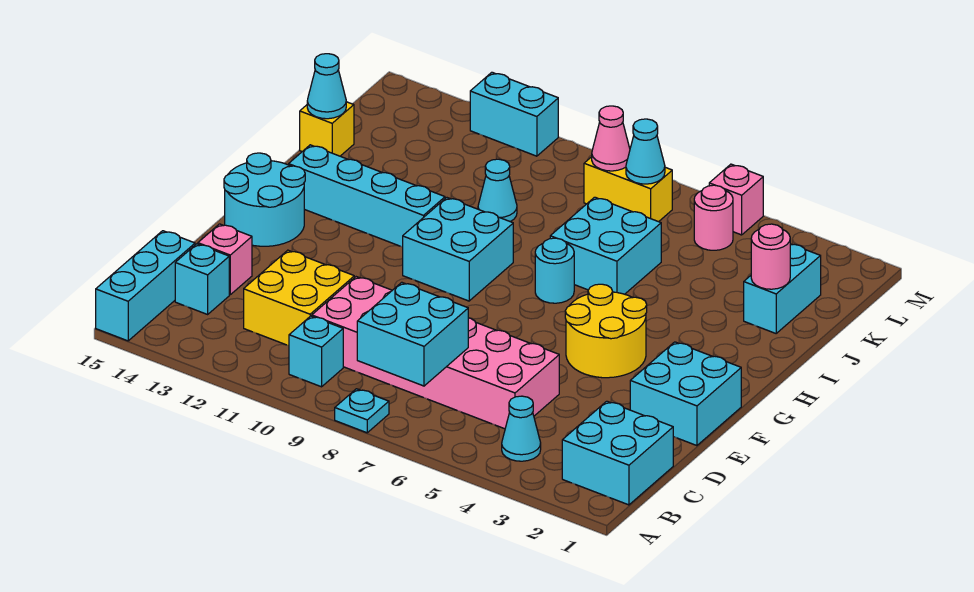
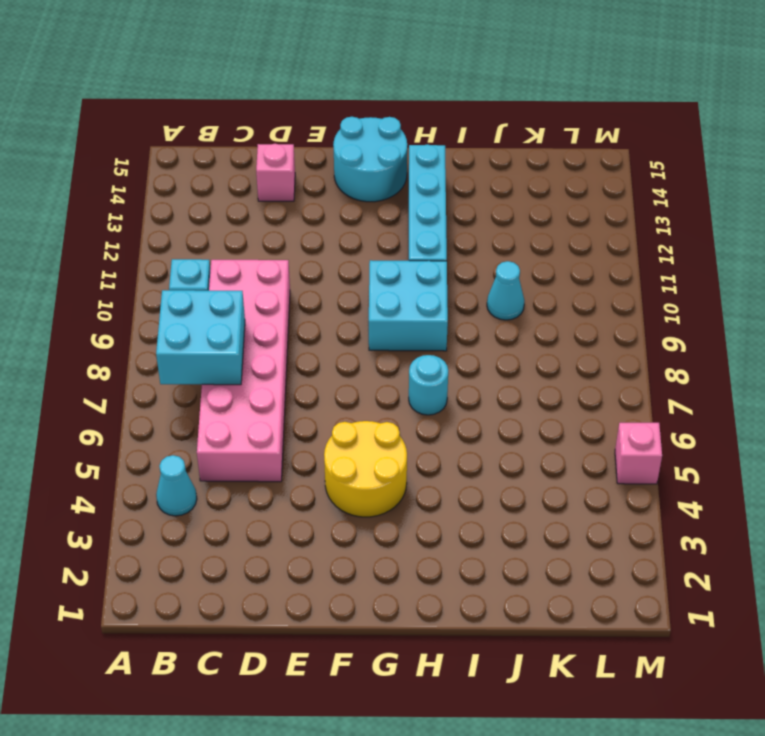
none -> cyan plate A8 level 1
none -> cyan brick A15:C15 level 1
none -> cyan brick B1:C2 level 1

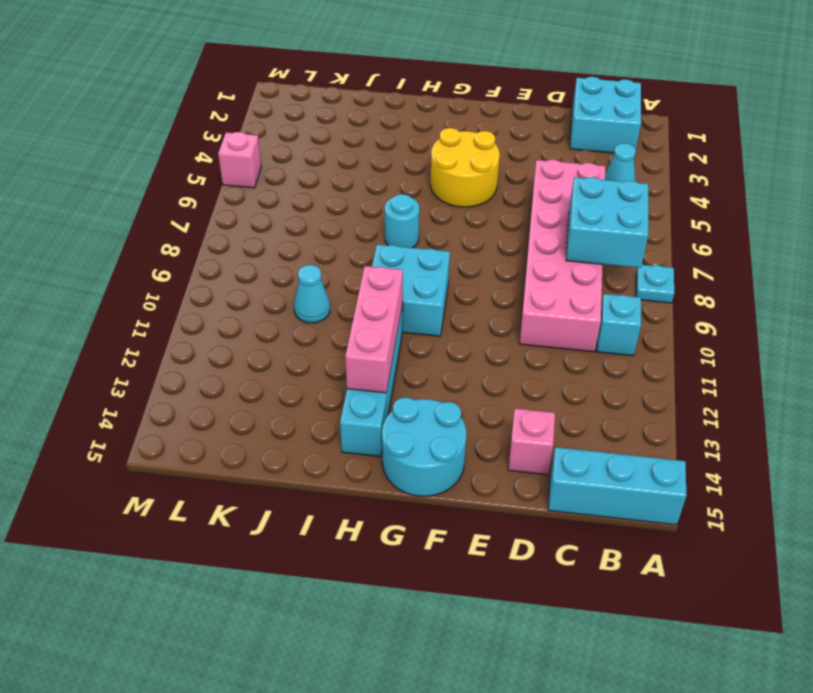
pink brick H11:H13 level 2 -> none
none -> yellow brick C11:D12 level 1
none -> cyan brick C14 level 1
none -> cyan brick E1:F2 level 1

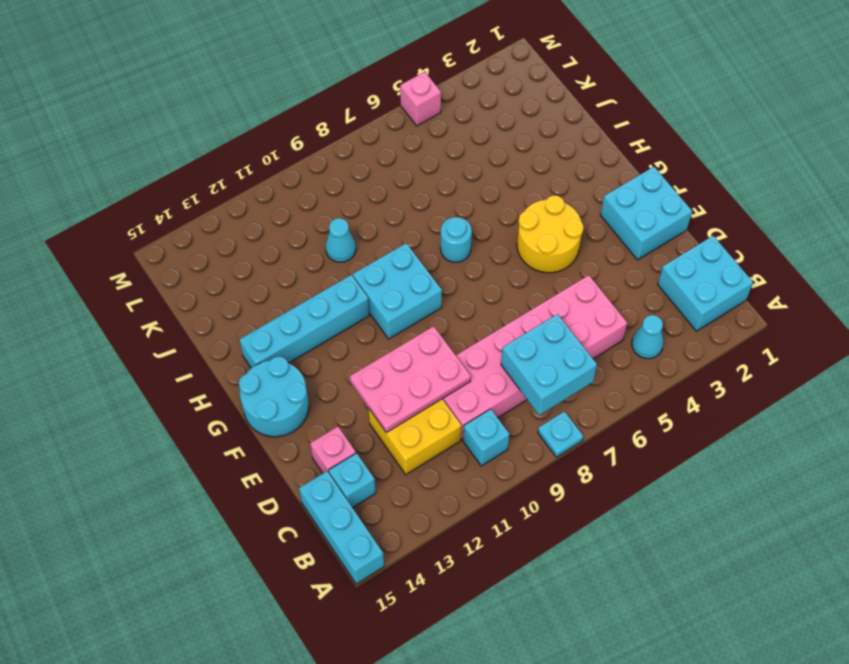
pink plate D10:E12 level 2 -> none
none -> cyan brick I6:J7 level 1
none -> cyan brick J2:K2 level 1
none -> yellow brick J15 level 1

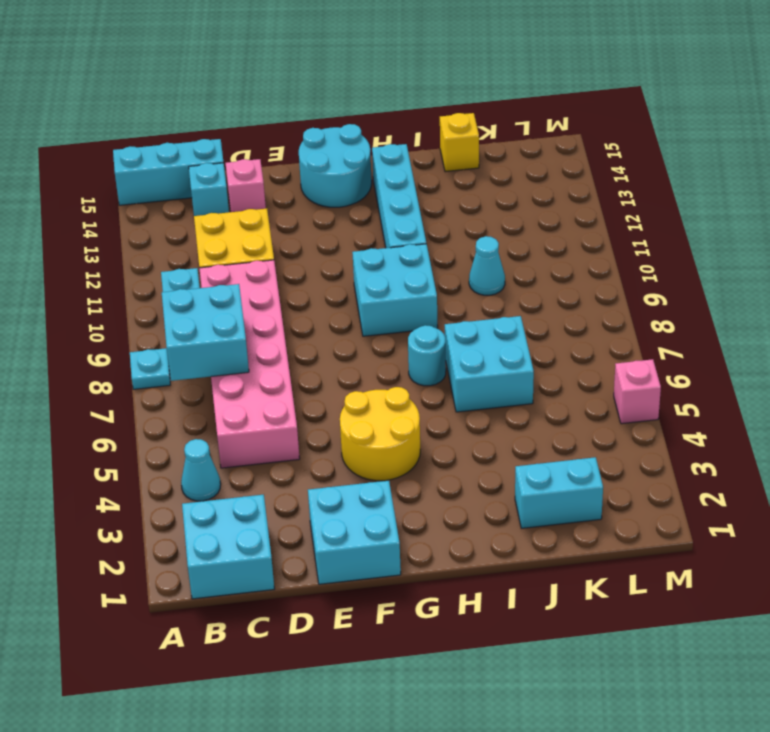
none -> pink round brick L5 level 1
none -> yellow brick L7:L8 level 1
none -> cyan brick M11:M12 level 1

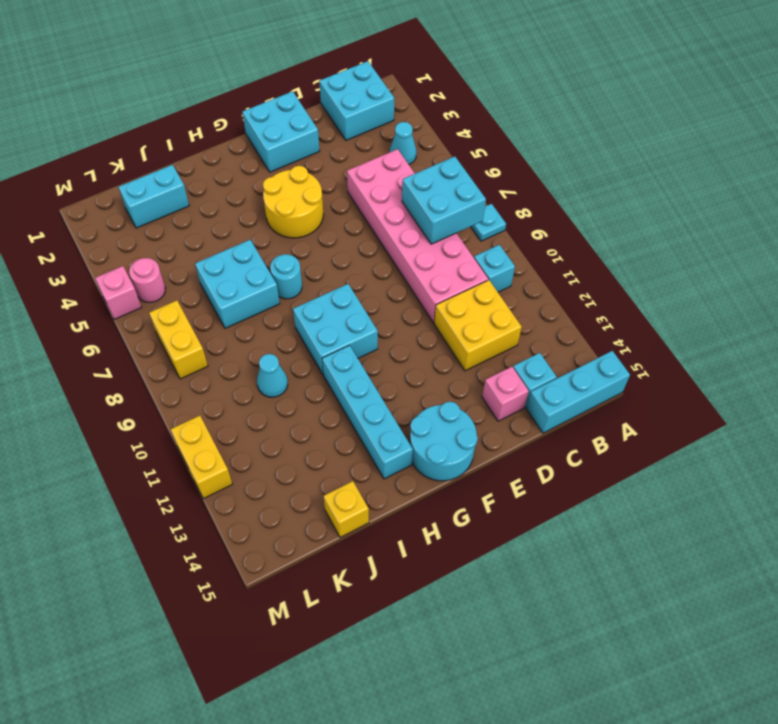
yellow brick M11:M12 level 1 -> cyan brick M11:M12 level 1
none -> pink round brick J2 level 2
none -> cyan cone J15 level 2
none -> cyan cone L7 level 2

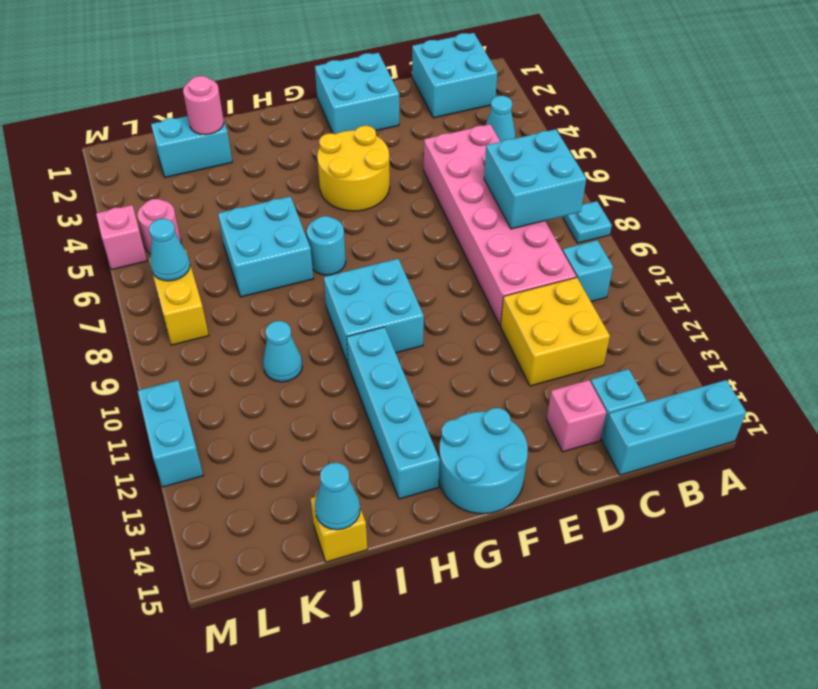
none -> pink cone L8 level 2

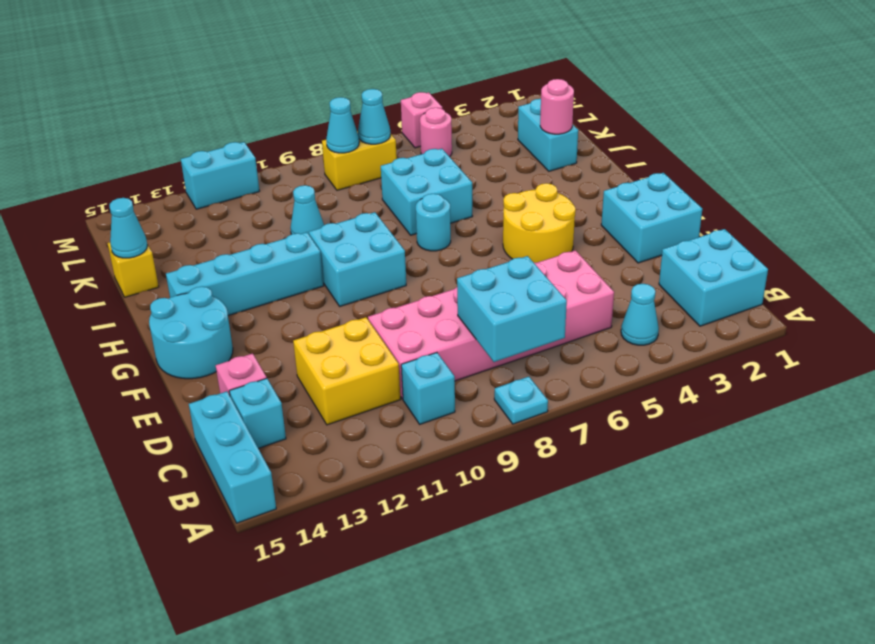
cyan cone L8 level 2 -> pink cone L8 level 2

